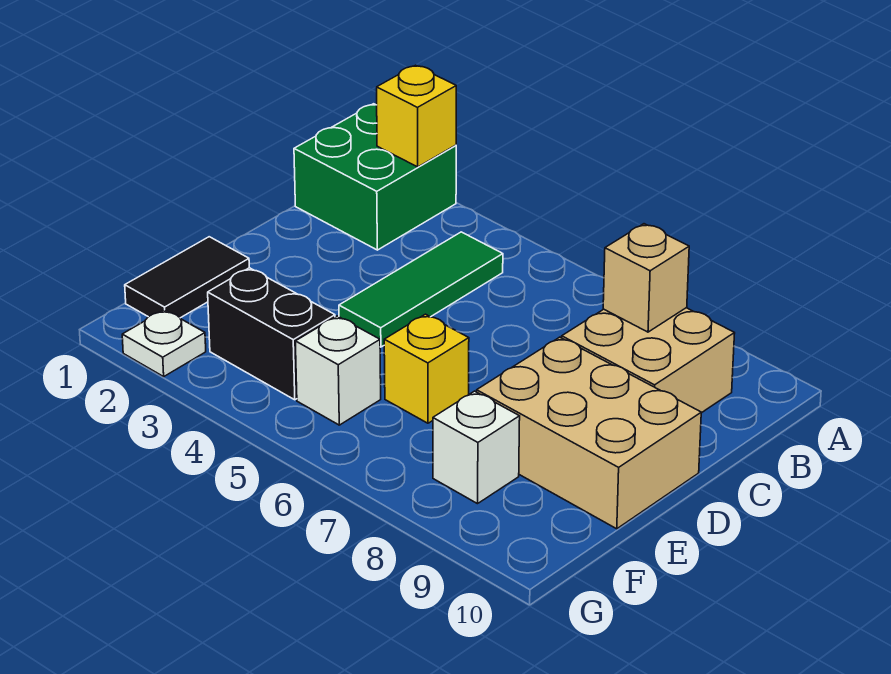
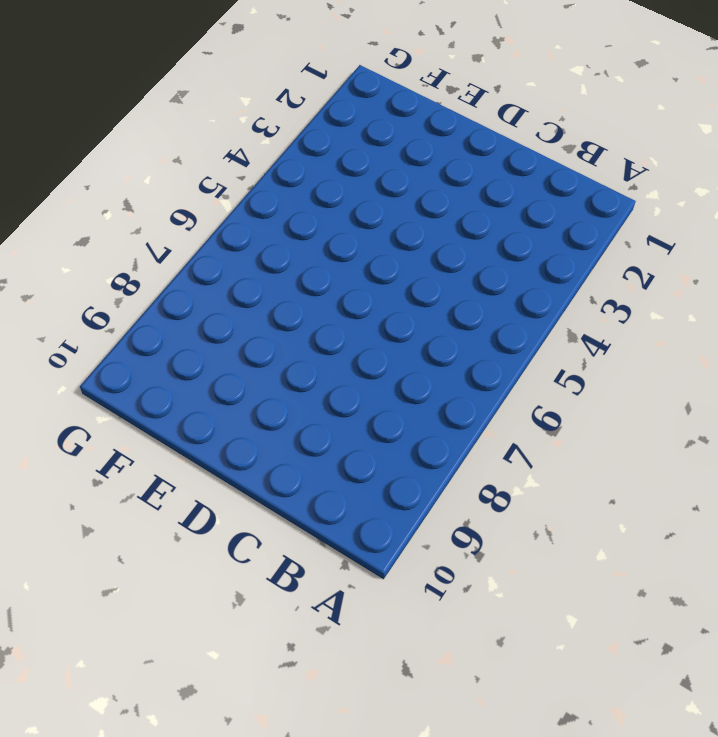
none -> green brick A1:B2 level 1
none -> green tile B4:D4 level 1
none -> tan brick B8:C9 level 1

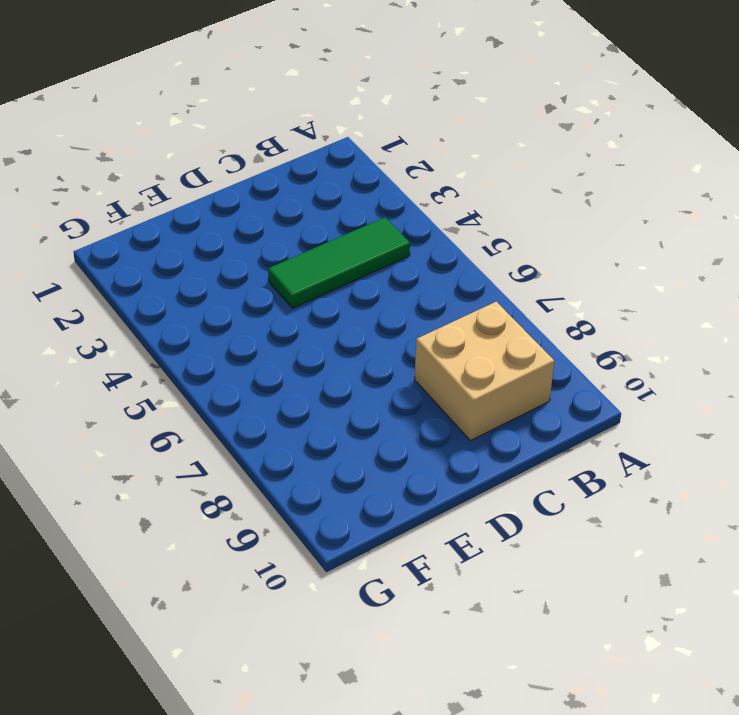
none -> green brick A1:B2 level 1
none -> tan brick D8:E10 level 1
none -> black tile E1:F1 level 1

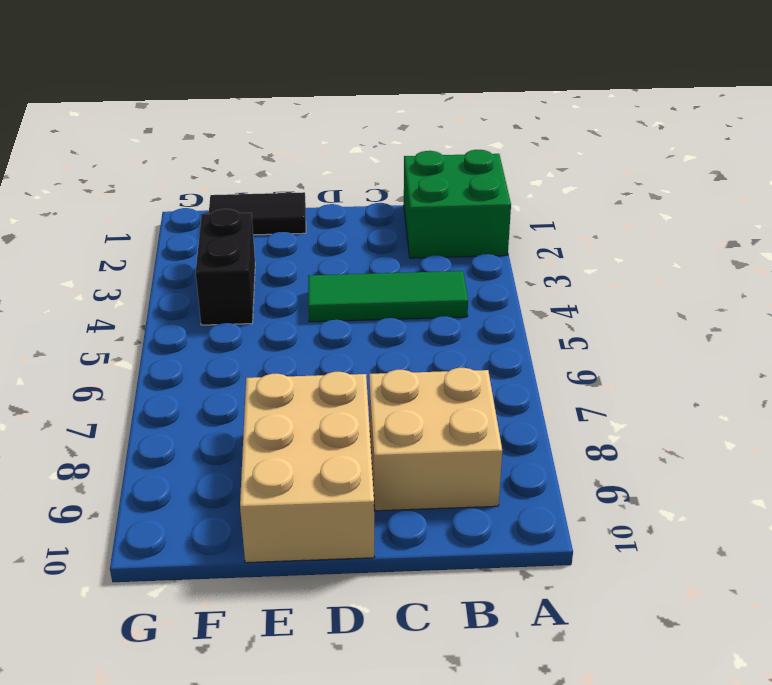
none -> yellow brick E6 level 1
none -> white brick F5 level 1
none -> white brick F8 level 1

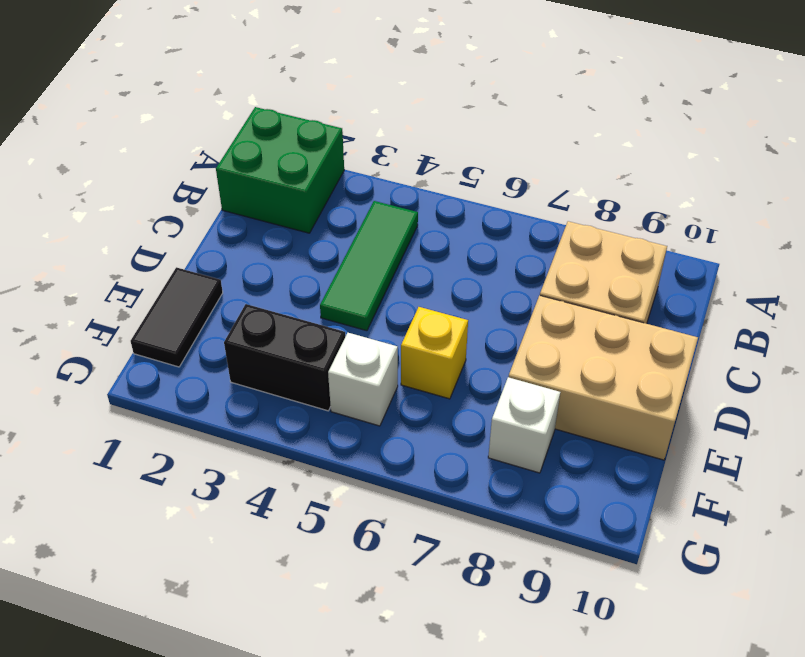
none -> white plate G2 level 1
none -> yellow brick A2 level 2
none -> tan brick B8 level 2

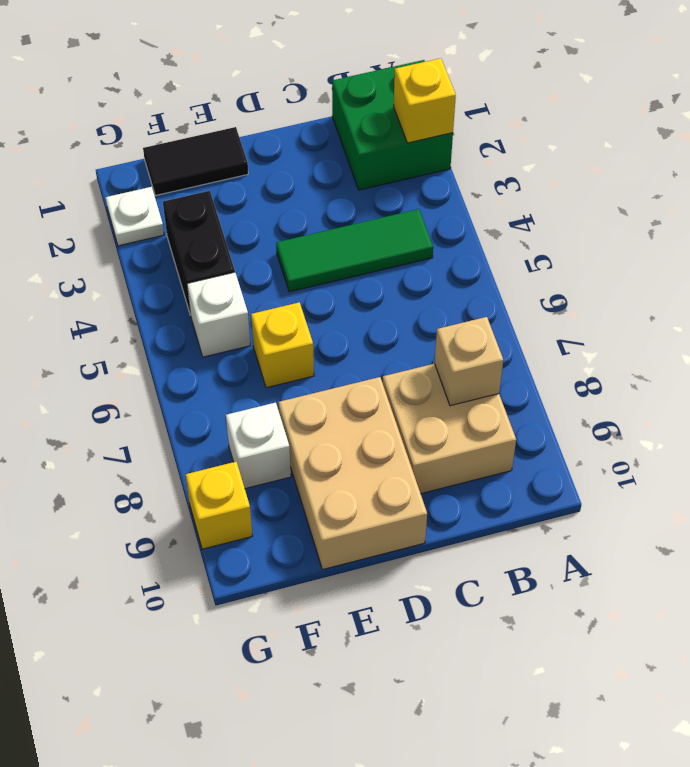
yellow brick G9 level 1 -> none

